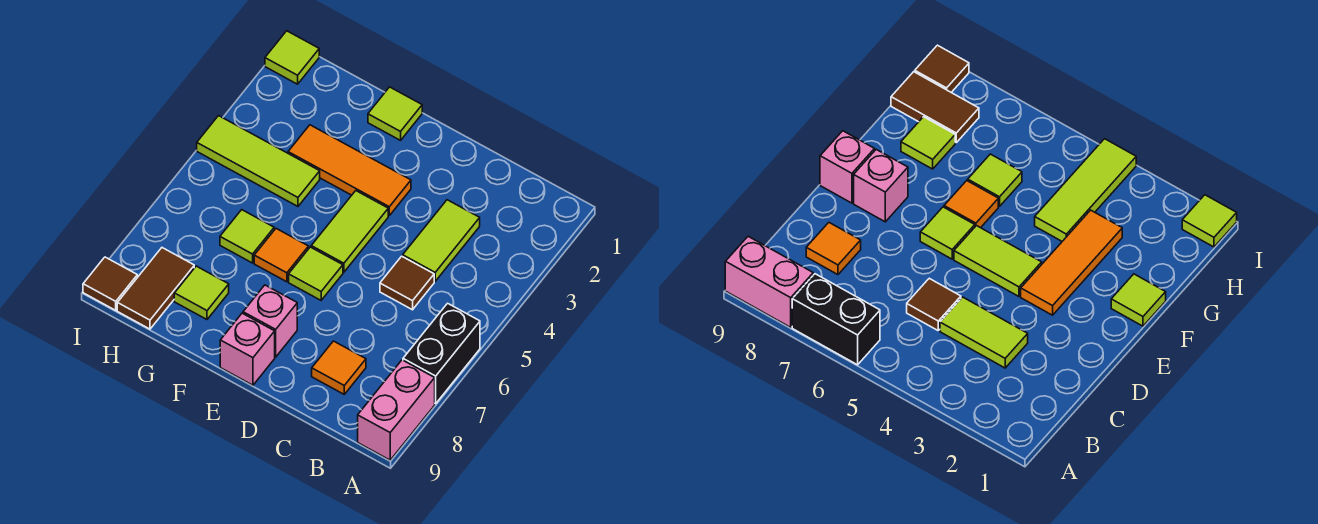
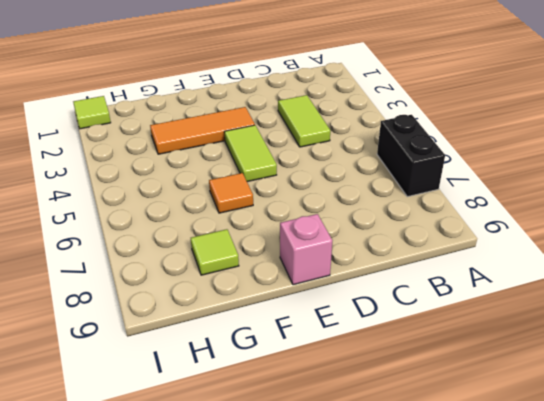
none -> pink brick A8:A9 level 1
none -> brown tile C5 level 1
none -> orange tile C8 level 1

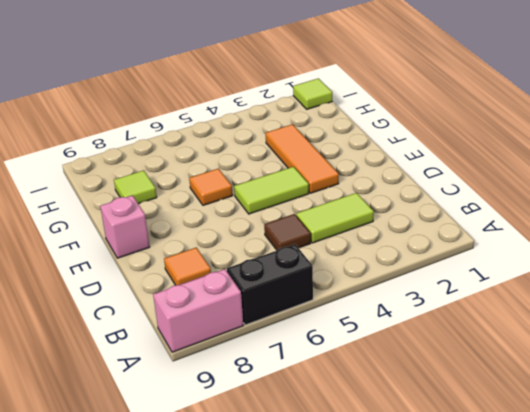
none -> lime tile E6 level 1
none -> pink brick E8 level 1
none -> lime tile F1 level 1

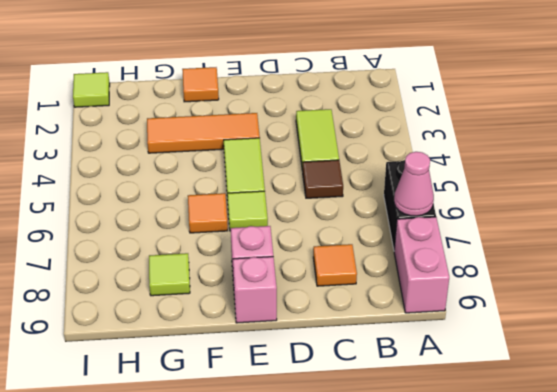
pink cone A7 level 2 -> none
orange tile F1 level 1 -> lime tile F1 level 1
none -> lime tile G4:I4 level 1
none -> lime tile G6 level 1
none -> brown tile H8:H9 level 1

